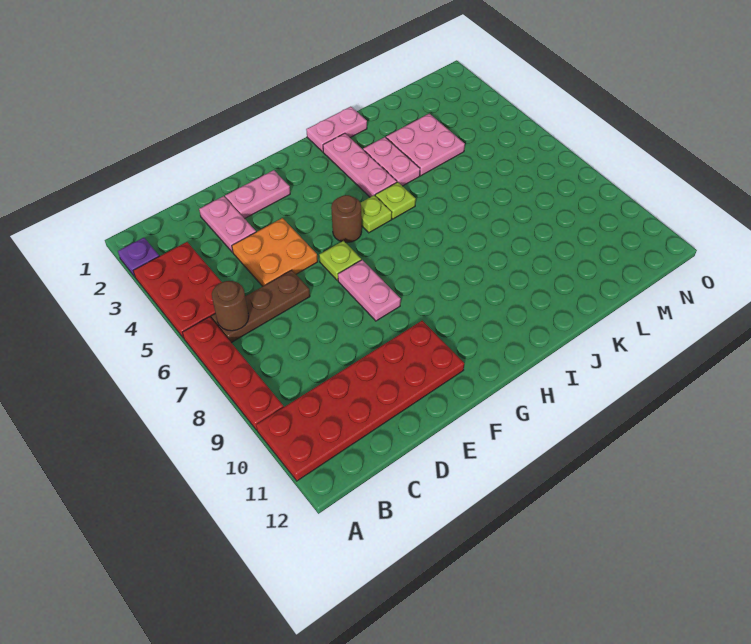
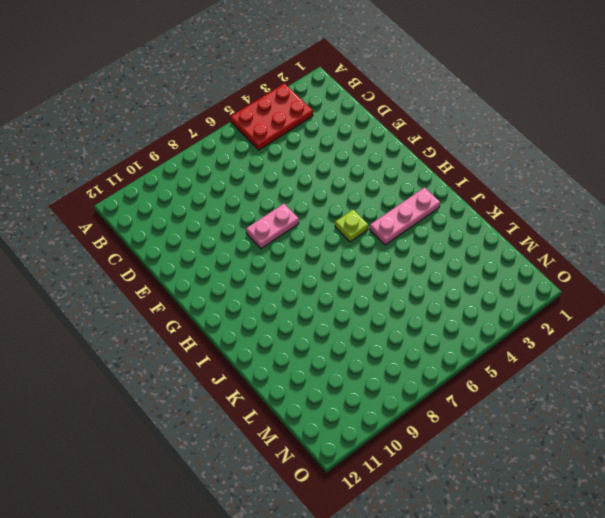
none -> purple plate A2 level 1
none -> red plate A6:A9 level 1
none -> red plate A10:F11 level 1

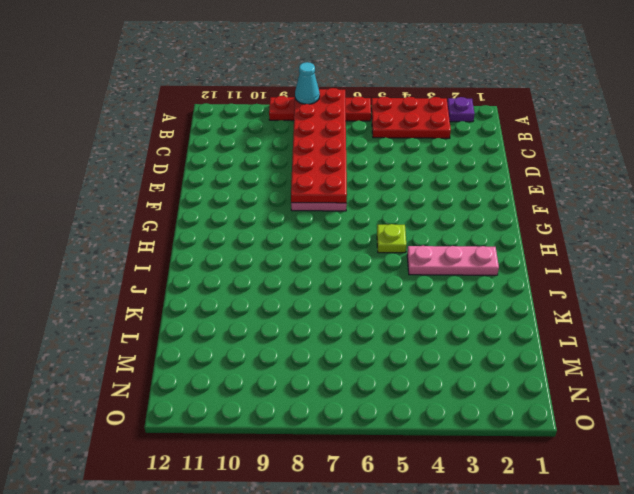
red plate A7:F8 level 2 -> red plate A10:F11 level 1
cyan cone A8 level 3 -> none
none -> brown plate B6:D6 level 1
none -> pink plate D2:D3 level 1
none -> orange plate D4:E5 level 1

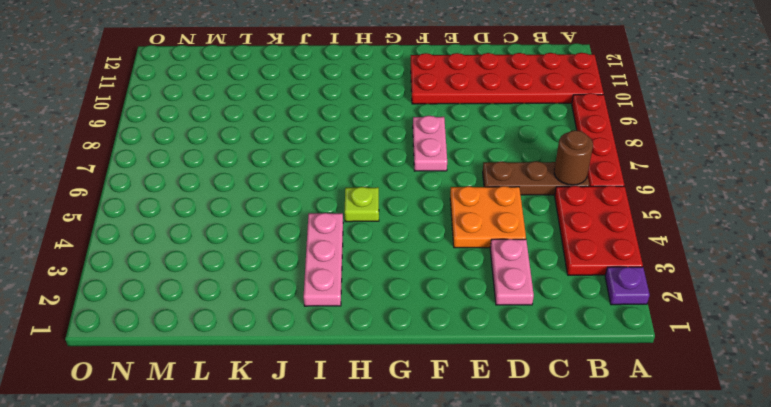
none -> pink plate E2:F2 level 1
none -> lime plate F6 level 1
none -> brown round brick G5 level 1

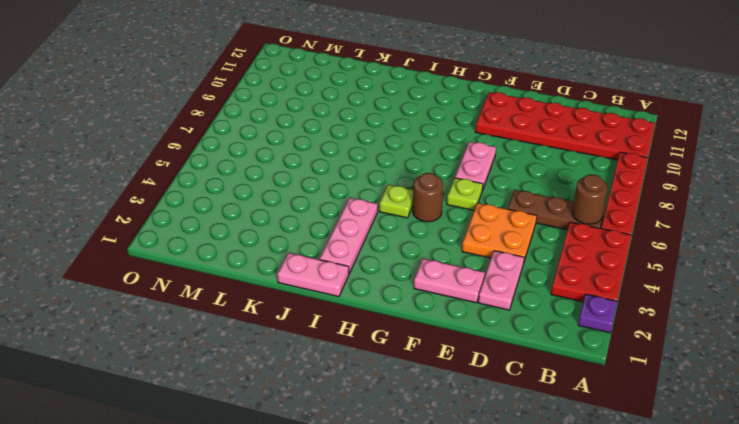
none -> lime plate I5 level 1
none -> pink plate J3:J4 level 1
none -> pink plate K3:L4 level 1

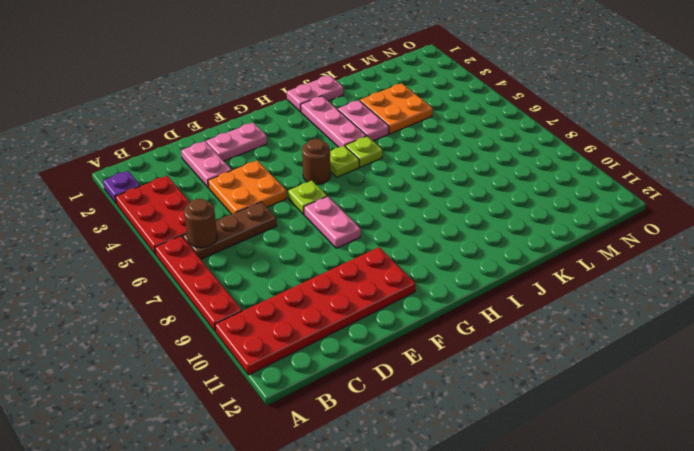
orange plate K3:L4 level 1 -> pink plate K3:L4 level 1

